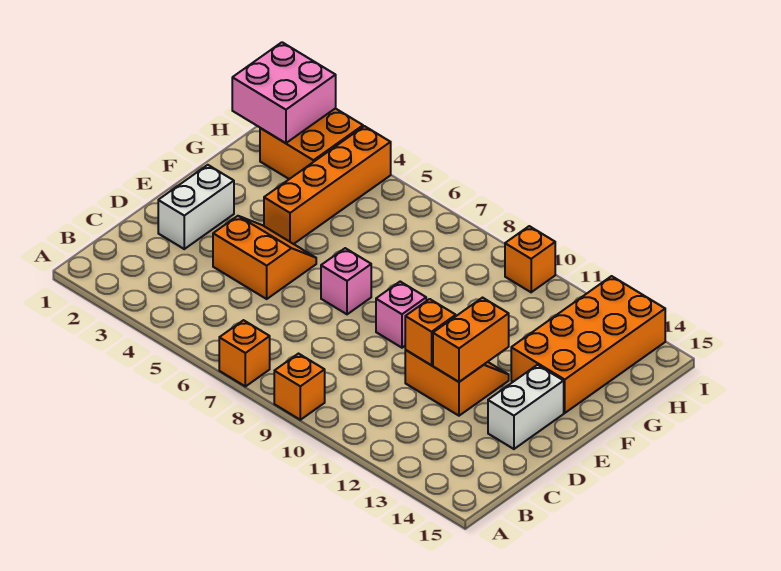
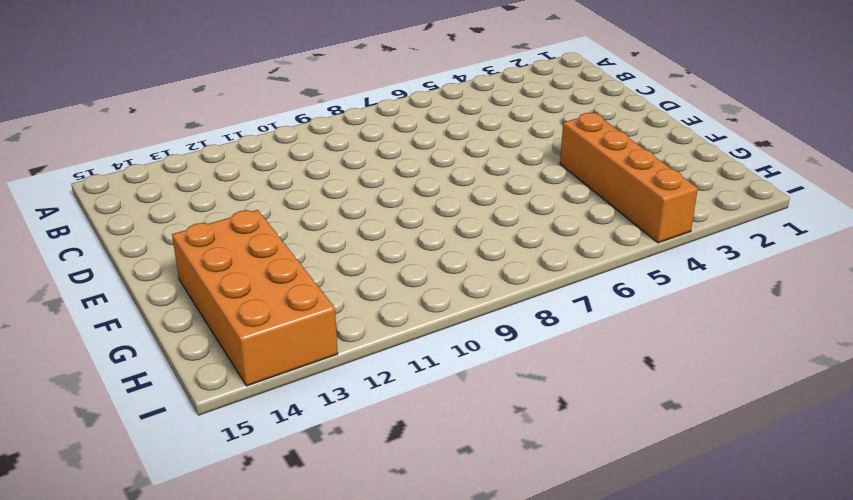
none -> orange brick A7 level 1
none -> orange brick A9 level 1
none -> white brick D2:E2 level 1

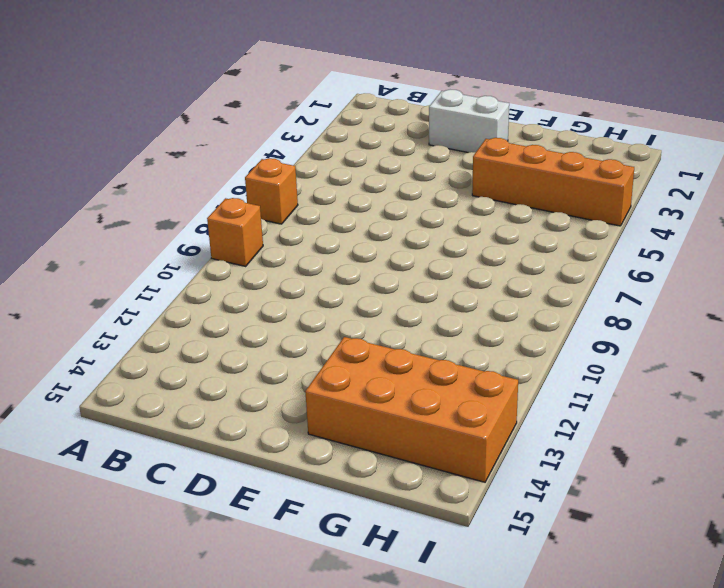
none -> orange slope D4:E5 level 1 top D
none -> orange slope D11:E12 level 1 top D
none -> white brick D14:E14 level 1

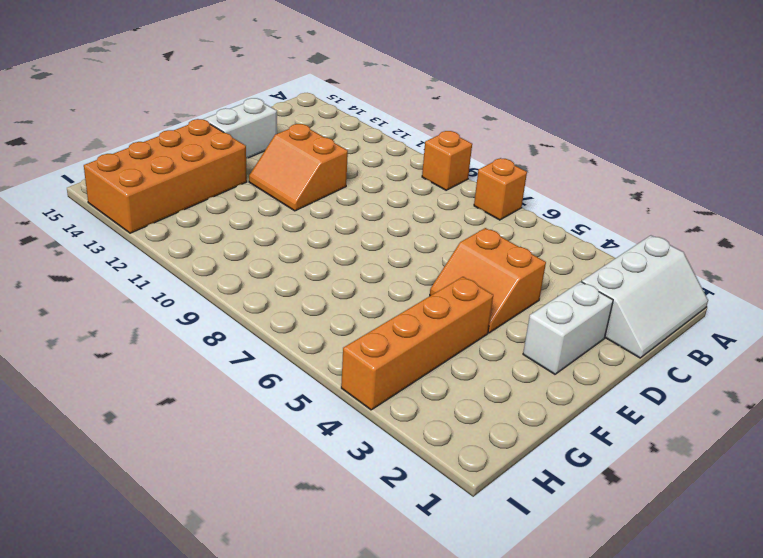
white slope A1:C2 level 1 top 2 -> none
none -> pink brick E7 level 1
none -> pink brick E9 level 1
none -> orange brick H2:I3 level 1

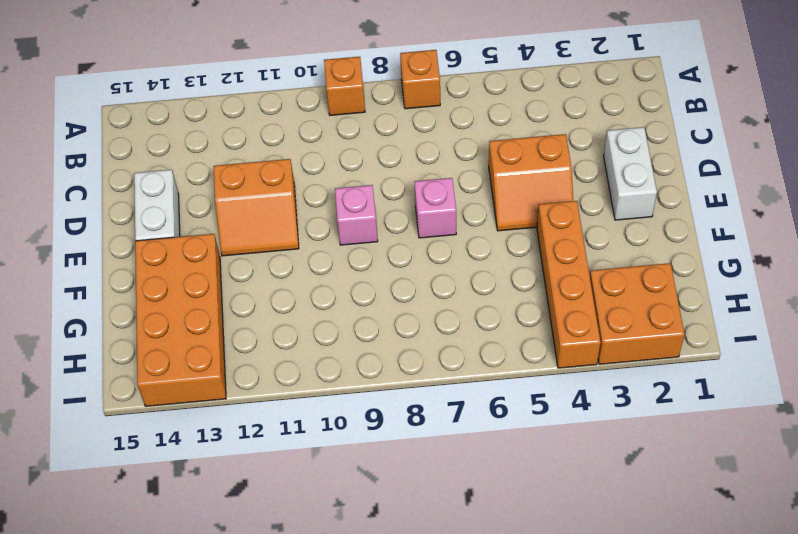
none -> orange brick I10 level 1
none -> orange brick D11 level 2
none -> orange brick D12:E12 level 2

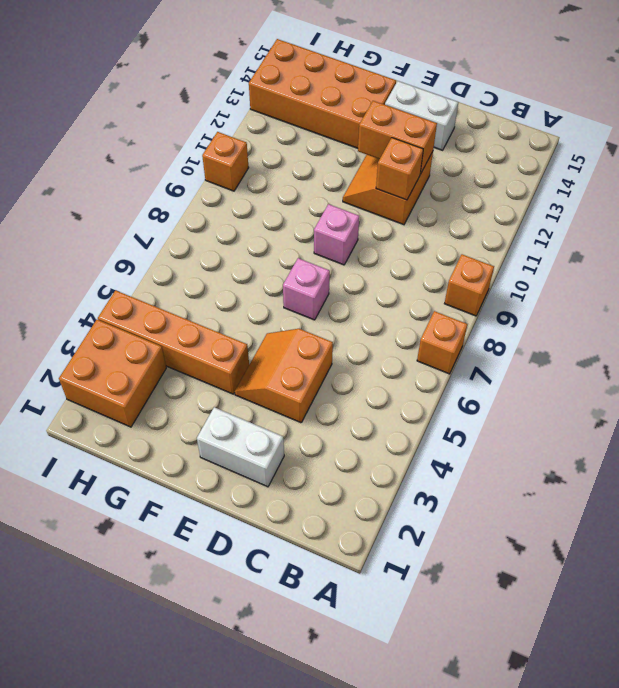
none -> pink brick H1:I2 level 2

